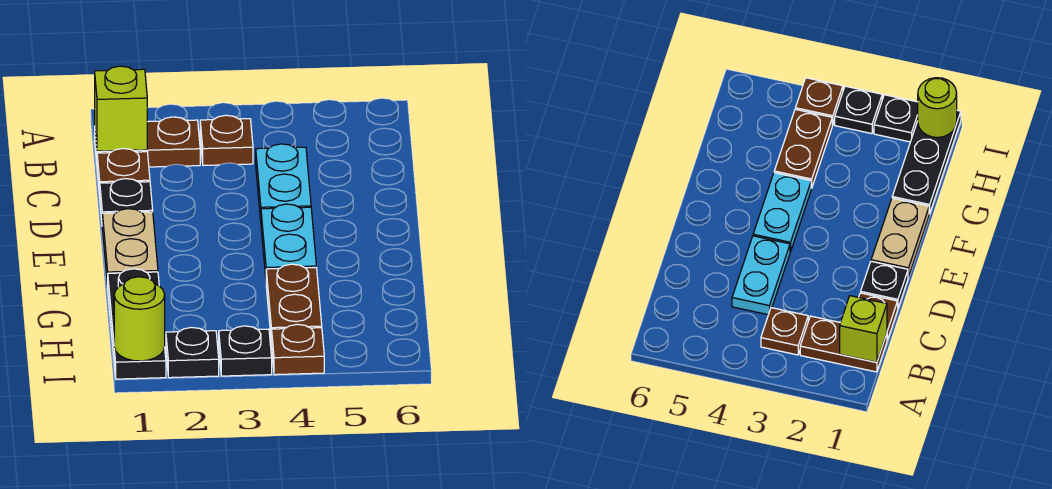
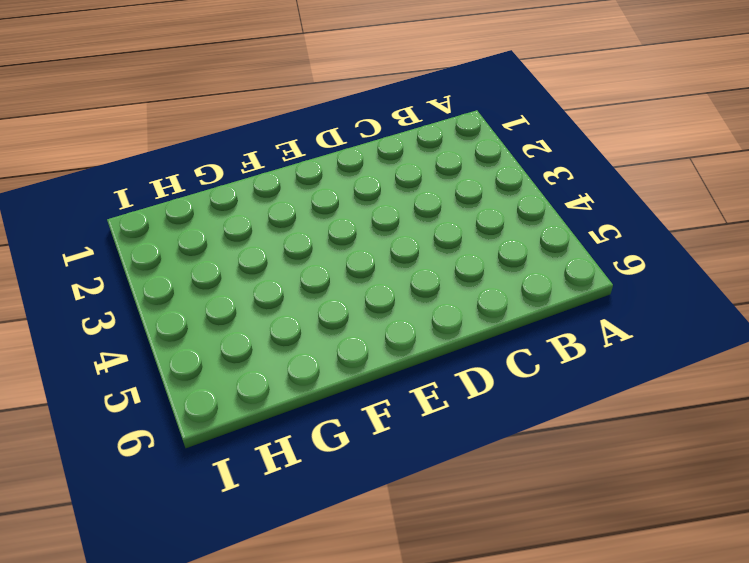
none -> brown plate B1:B2 level 1
none -> brown plate B3 level 1
none -> brown plate C1 level 1

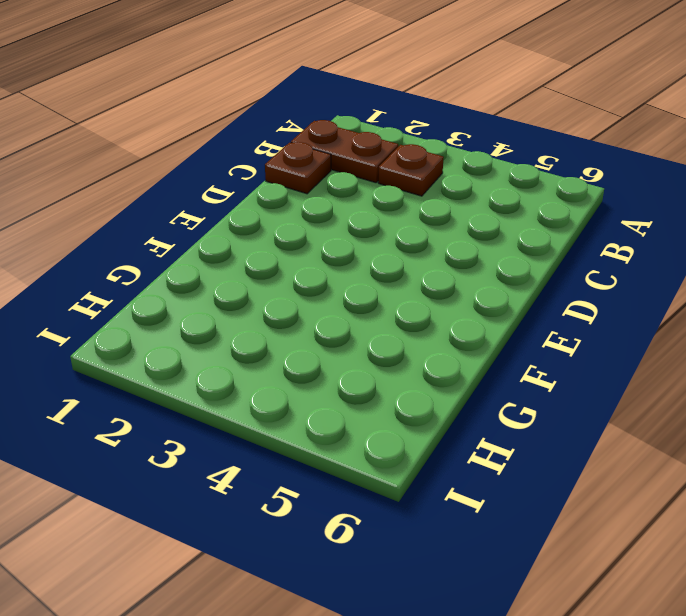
none -> cyan plate C4:D4 level 1
none -> black plate D1 level 1
none -> tan plate E1:F1 level 1

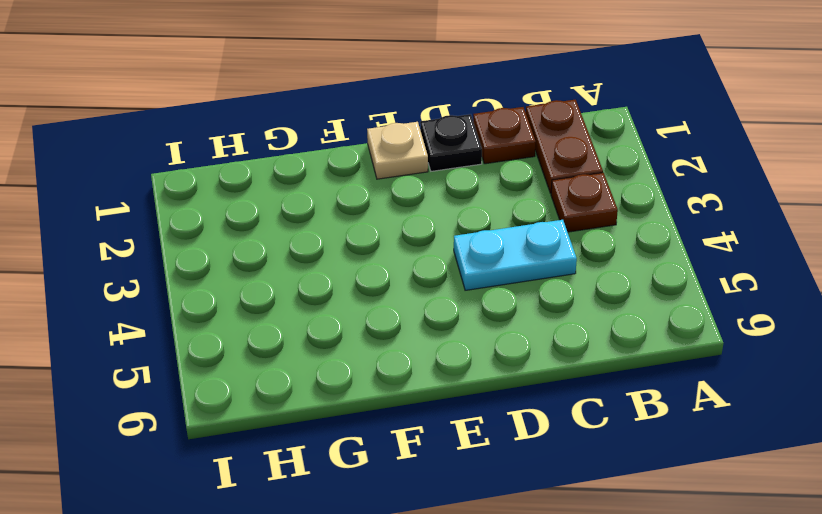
tan plate E1 level 1 -> tan plate E1:F1 level 1
none -> cyan plate E4:F4 level 1
none -> black plate G1:I1 level 1
none -> brown plate G4:H4 level 1

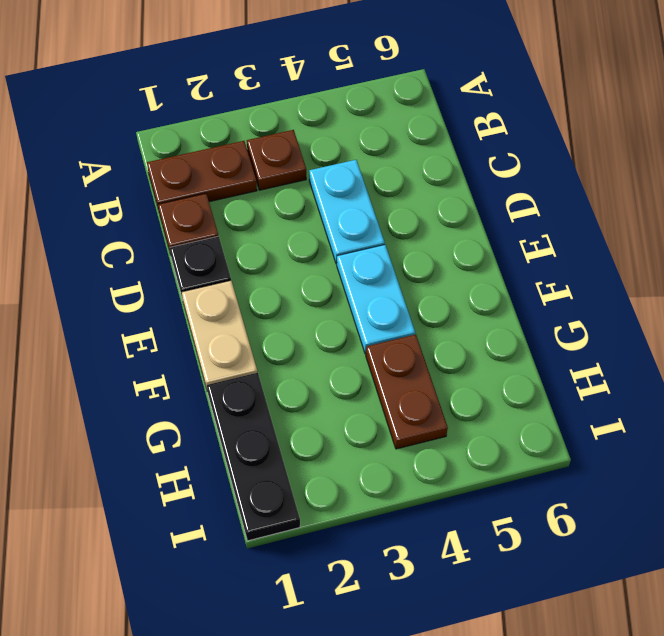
none -> black plate I2 level 1
none -> black plate I3 level 1
none -> brown plate I4 level 1

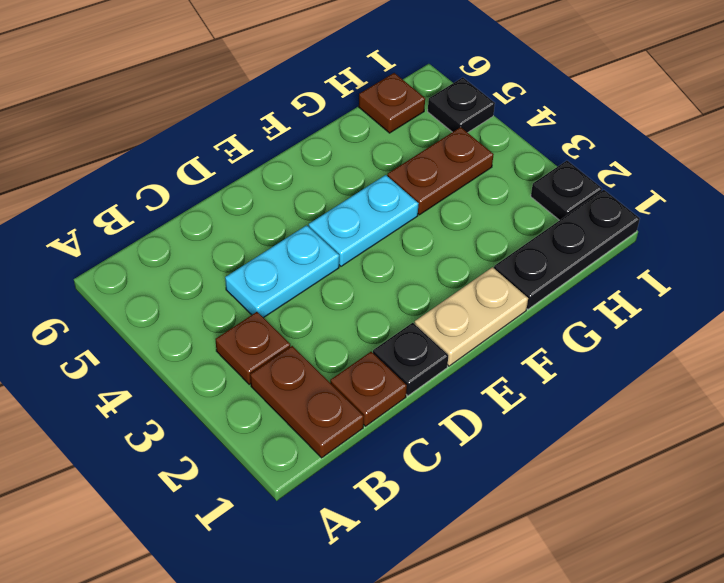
brown plate H6 level 1 -> brown plate I4 level 1
black plate I5 level 1 -> black plate I3 level 1
none -> lime brick B1 level 2
none -> lime round brick I1 level 2

